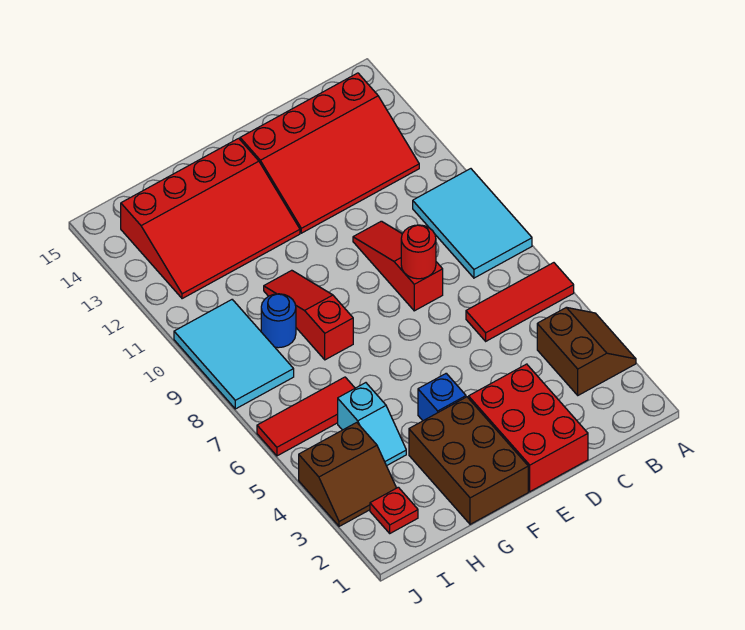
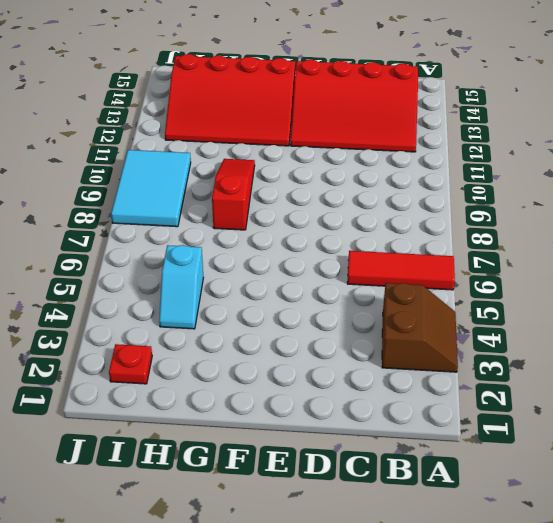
none -> cyan tile A8:B10 level 1
none -> red brick D1:E3 level 1
none -> red slope D8:D10 level 1 top 8

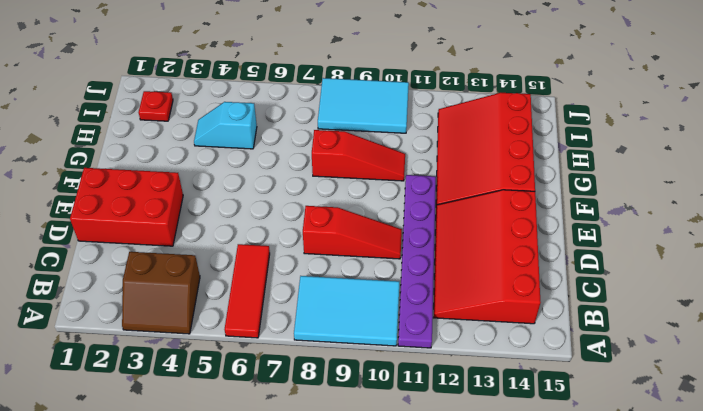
purple plate A11:F11 level 1 -> none
none -> brown brick F1:G3 level 1
none -> blue brick F4 level 1
none -> red tile H6:J6 level 1

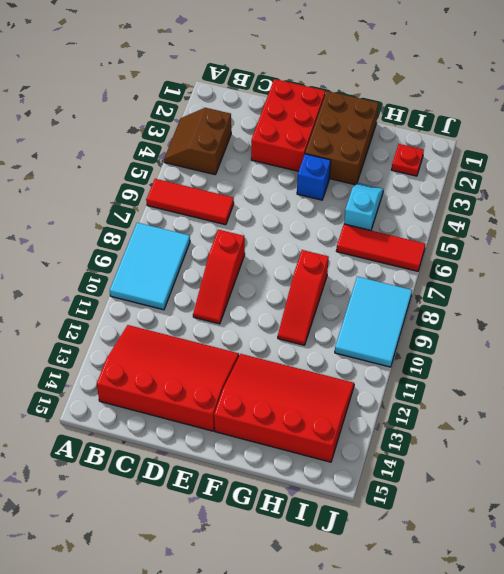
none -> blue round brick H9 level 1
none -> brown slope I3:J4 level 1 top 4
none -> red round brick D8 level 2

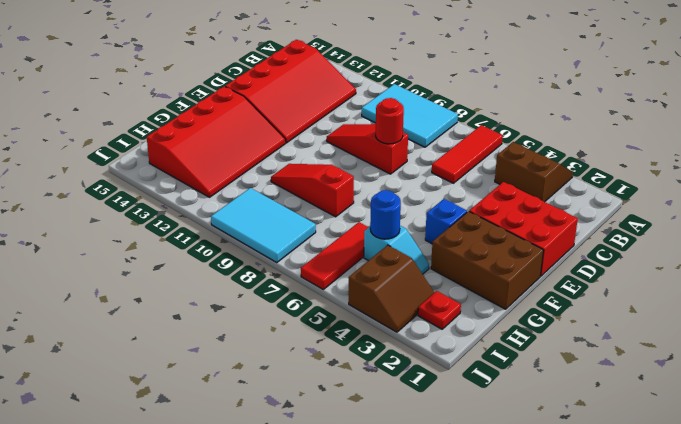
blue round brick H5 level 2 -> blue round brick H9 level 1

